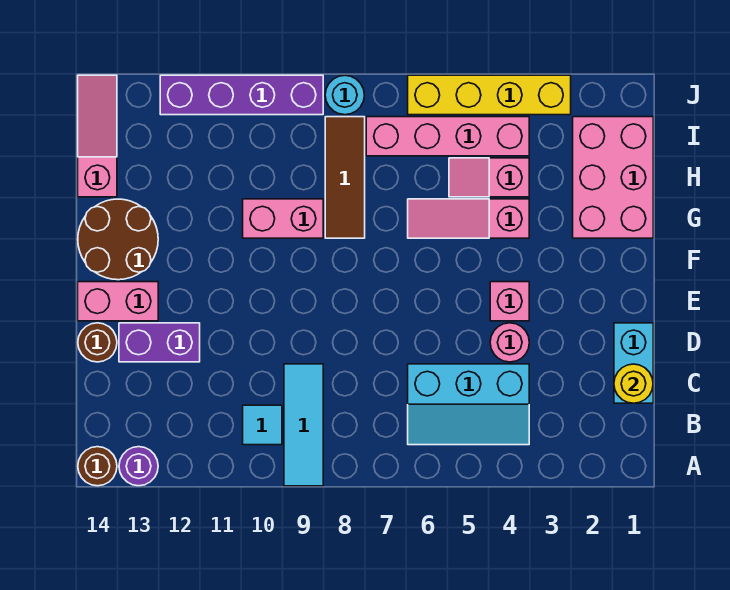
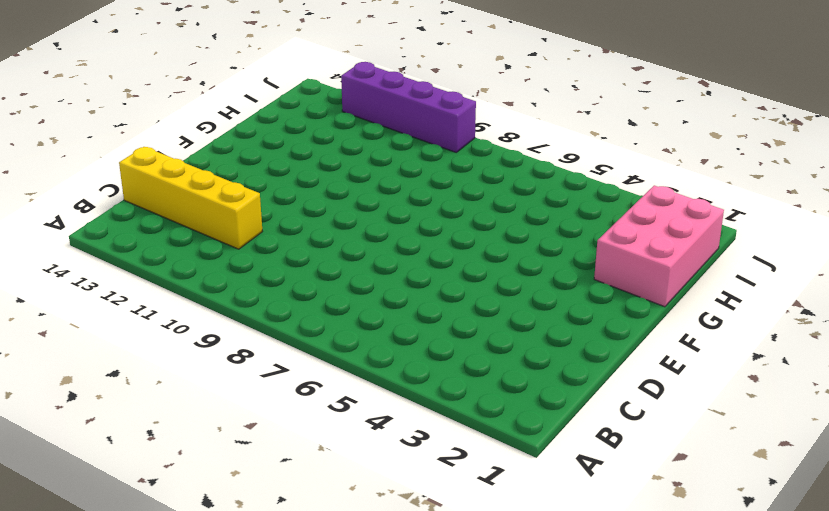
yellow brick C11:C14 level 1 -> yellow brick J3:J6 level 1
none -> cyan tile A9:C9 level 1
none -> purple round brick A13 level 1
none -> brown round brick A14 level 1

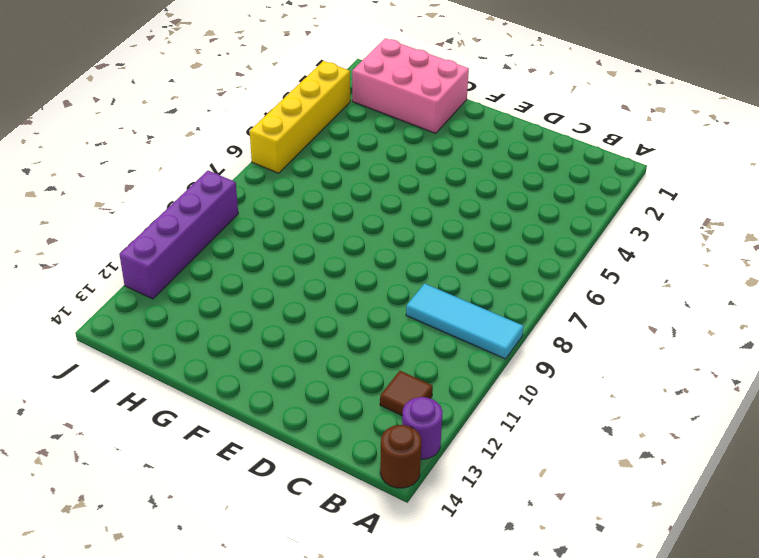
brown tile B12 level 1 -> none
none -> cyan slope B4:C6 level 1 top C
none -> cyan tile B10 level 1
none -> cyan brick C1:D1 level 1

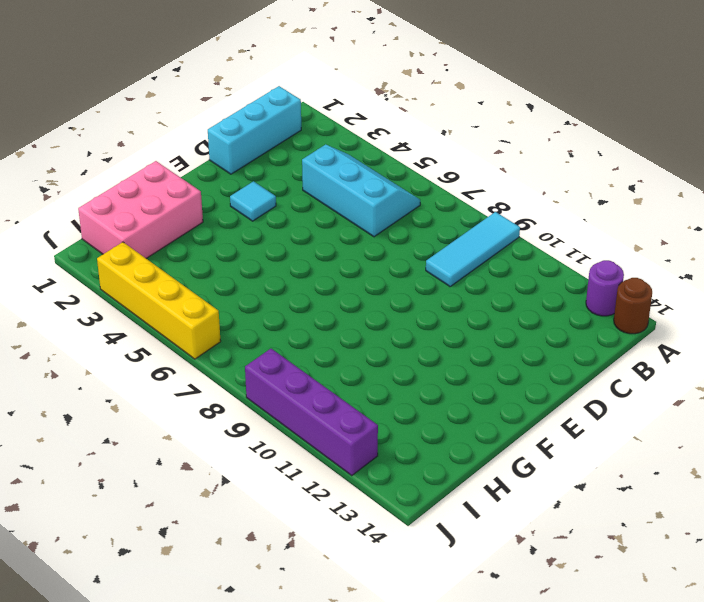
cyan brick B1:D1 level 1 -> cyan brick C1:D1 level 1
cyan tile E3 level 1 -> cyan tile B10 level 1
none -> pink round brick D4 level 1
none -> purple brick D12:D13 level 1
none -> brown round brick D14 level 1

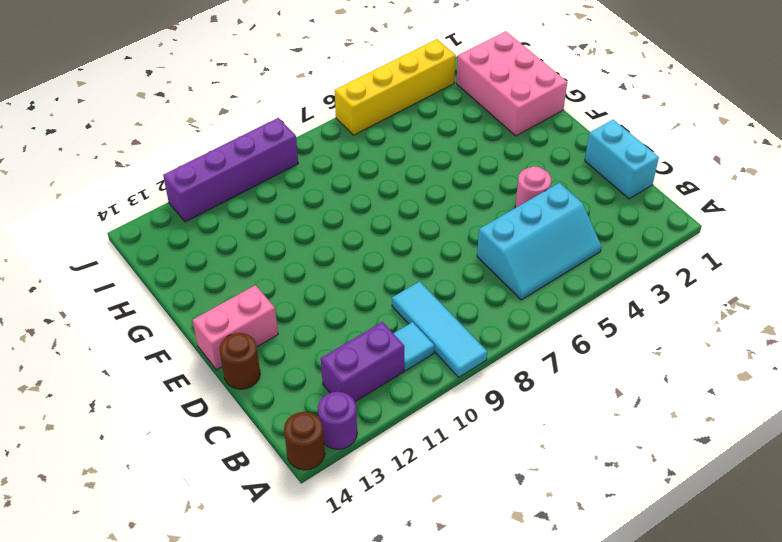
purple brick B11:B12 level 1 -> purple brick D12:D13 level 1
none -> pink brick E4 level 1
none -> brown round brick F13:G14 level 1
none -> pink slope G4:G6 level 1 top 4

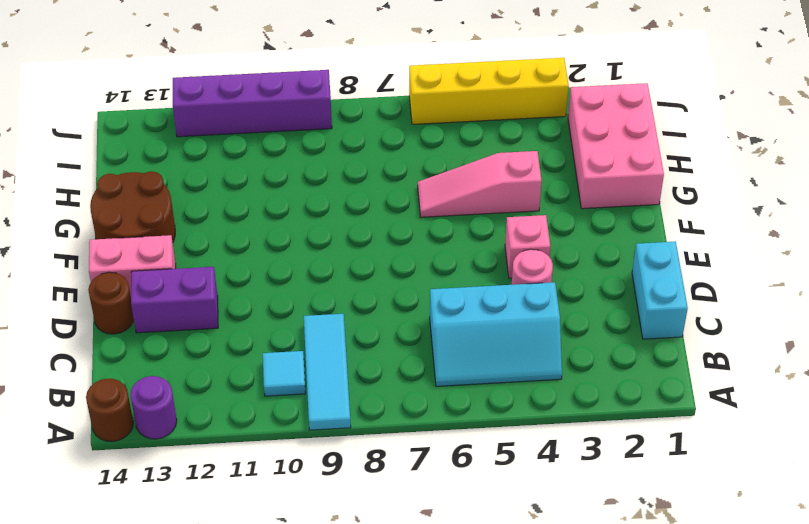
none -> brown tile G8:I8 level 1
none -> pink brick G9:G10 level 1
none -> pink slope H4:H5 level 1 top 4

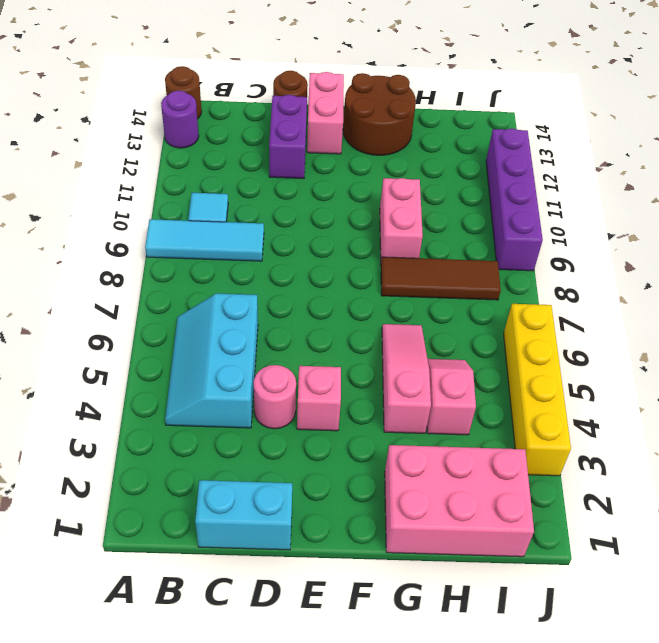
none -> pink slope H14:J14 level 1 top H
none -> pink brick I4:I7 level 1
none -> cyan round brick J8 level 1

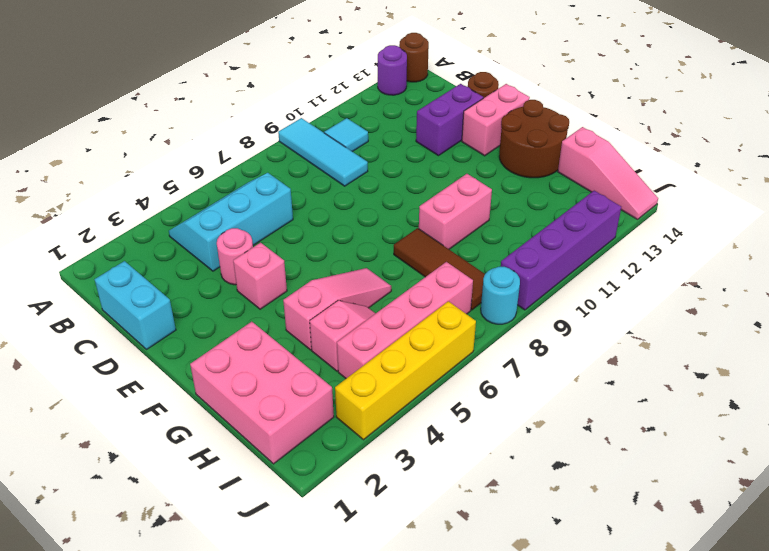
none -> yellow round brick C1 level 2

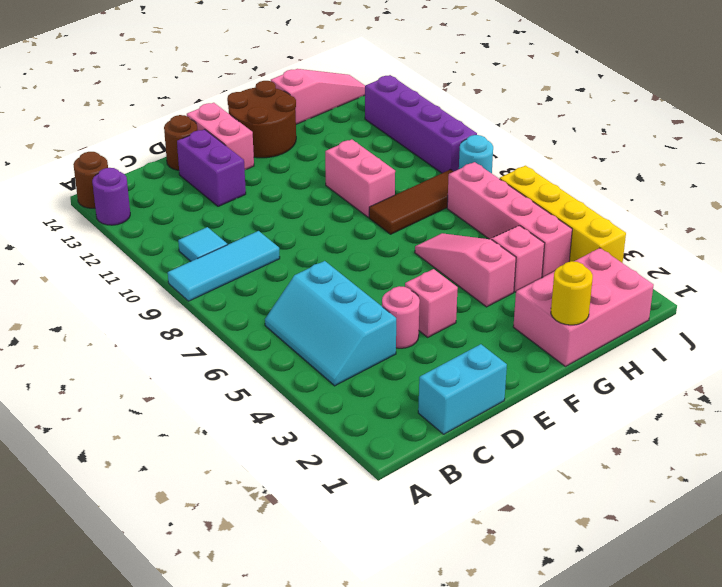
yellow round brick G1 level 2 -> yellow round brick C1 level 2

